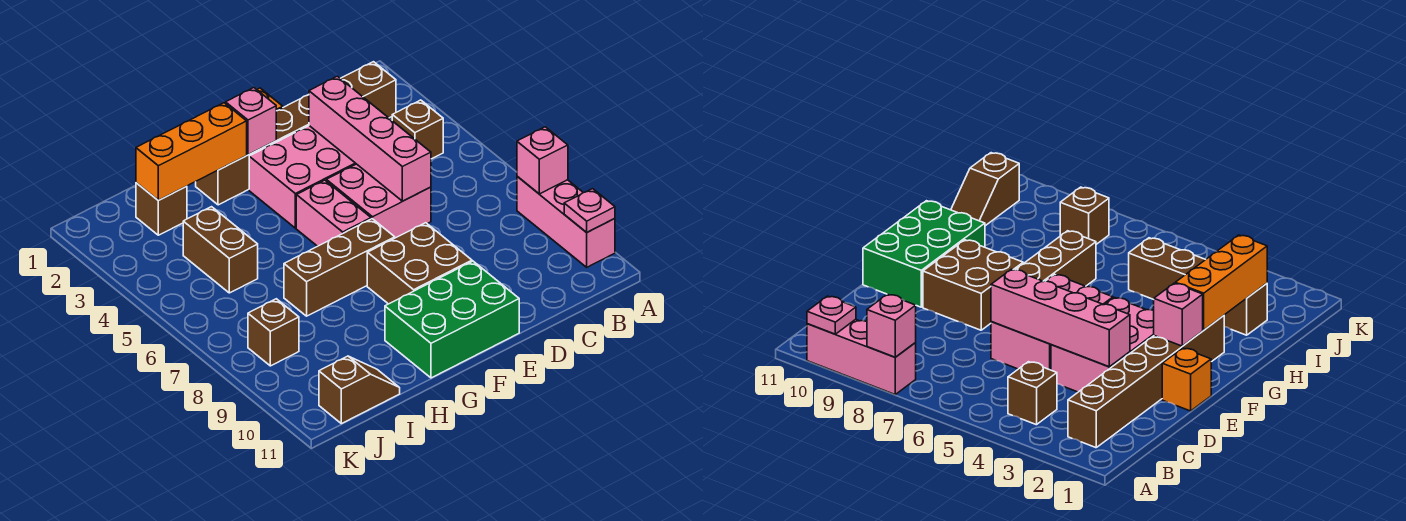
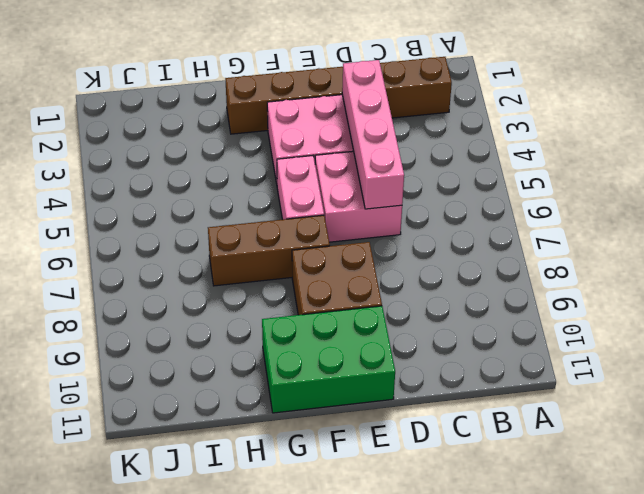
none -> pink brick A8:A10 level 1
none -> brown brick B4 level 1
none -> orange brick E1 level 1

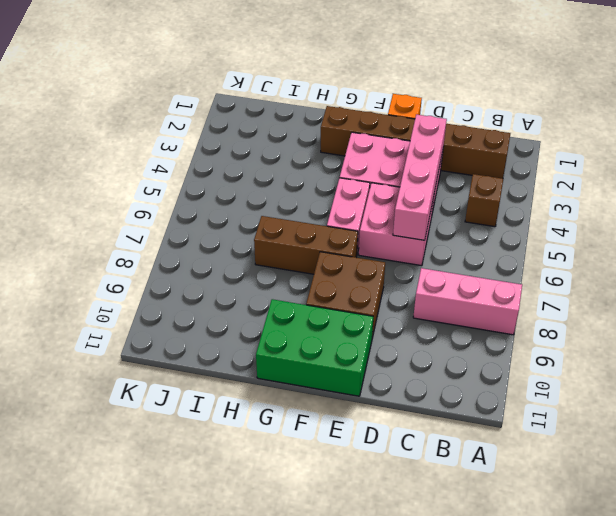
pink brick A8:C8 level 1 -> pink brick A8:A10 level 1
none -> brown brick I2 level 1
none -> brown brick I4:I5 level 1
none -> brown slope I11:J11 level 1 top J

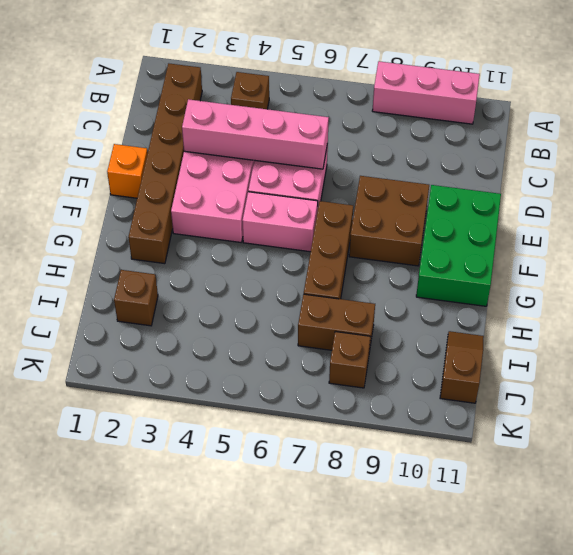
brown brick I7:I8 level 1 -> brown brick I4:I5 level 1
none -> pink brick A8 level 2
none -> pink plate A10 level 2
none -> pink brick F2 level 2

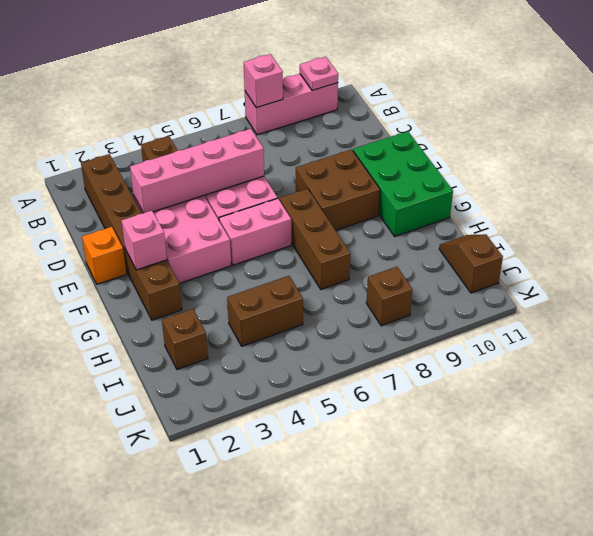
none -> orange brick G2:I2 level 2

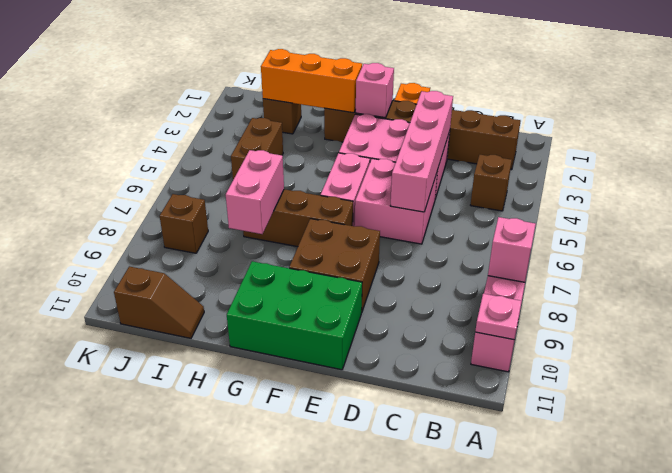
pink brick H7:H8 level 2 -> none

